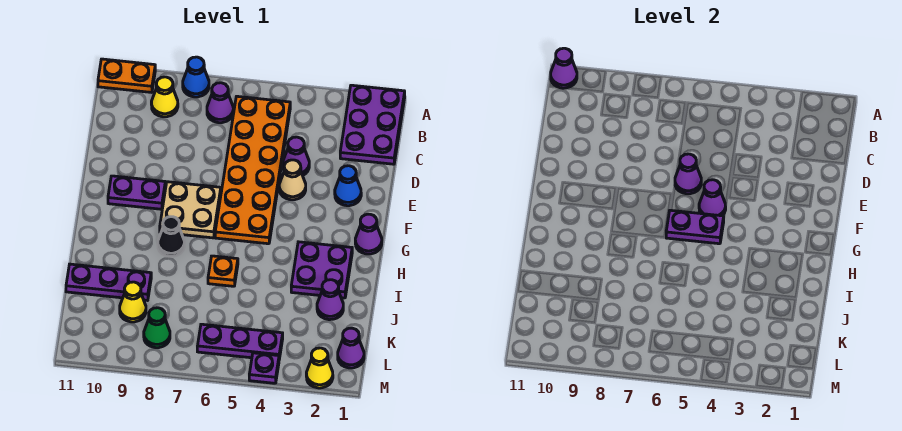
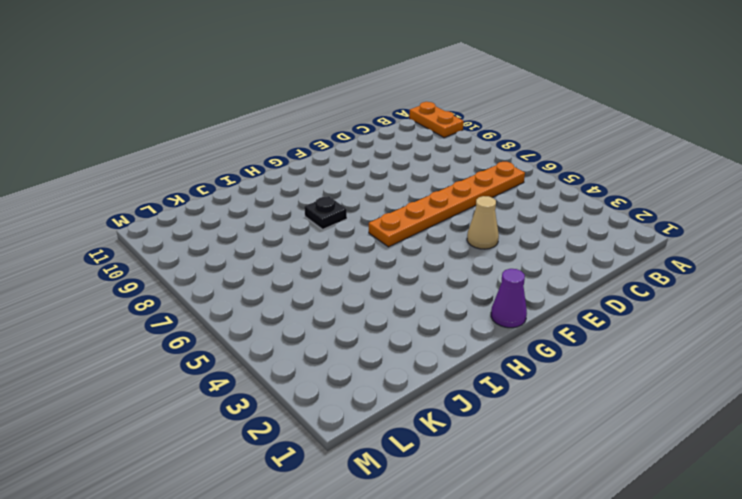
orange plate B6:G6 level 1 -> orange plate B5:G6 level 1
black plate H8 level 1 -> black cone H8 level 1
none -> purple plate A1:C2 level 1
none -> blue cone A8 level 1
none -> purple cone B7 level 1

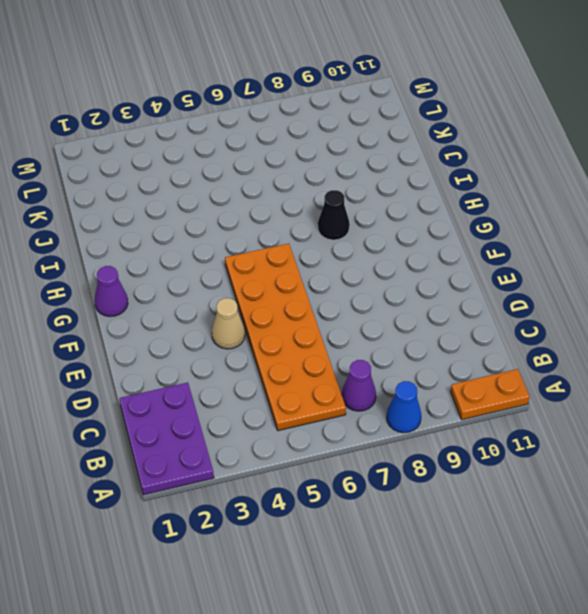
none -> yellow cone B9 level 1
none -> purple cone D4 level 1
none -> blue cone E2 level 1

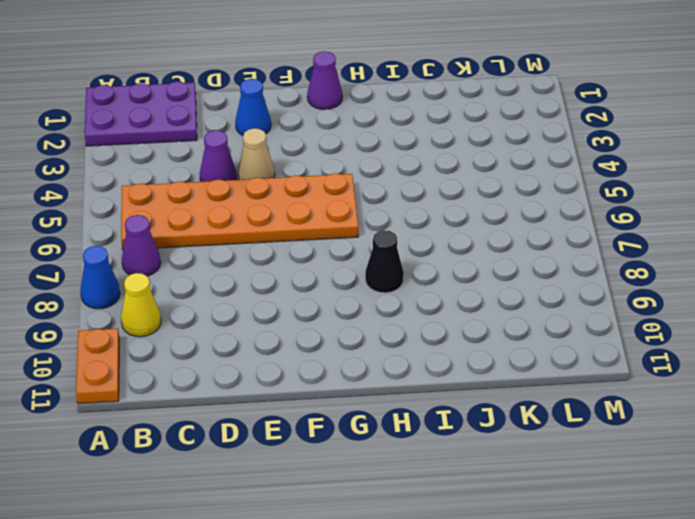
none -> tan plate F7:G8 level 1
none -> purple plate F9:F10 level 1
none -> purple plate H2:I3 level 1

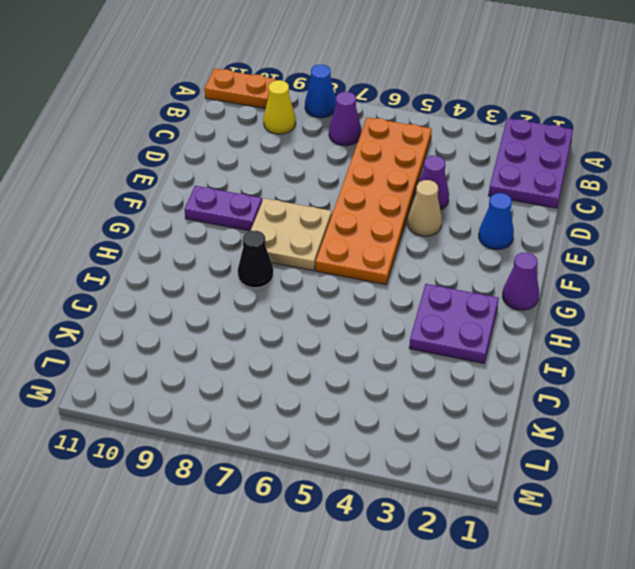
none -> orange plate I6 level 1
none -> purple cone J2 level 1
none -> purple plate J9:J11 level 1

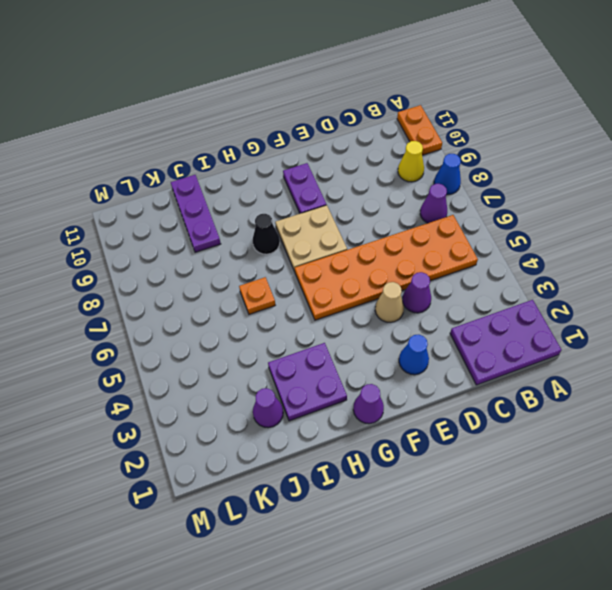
none -> yellow cone K9 level 1
none -> purple cone L1 level 1
none -> purple plate L4:L6 level 1

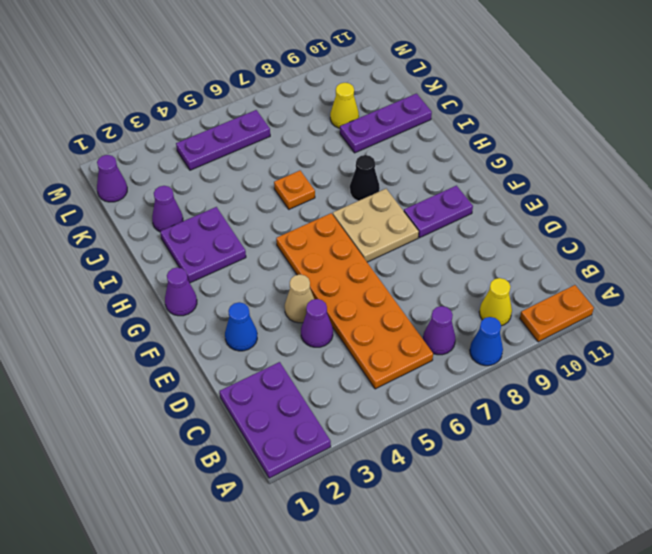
none -> green cone L8 level 1
none -> yellow cone M2 level 1
none -> purple plate M4 level 1

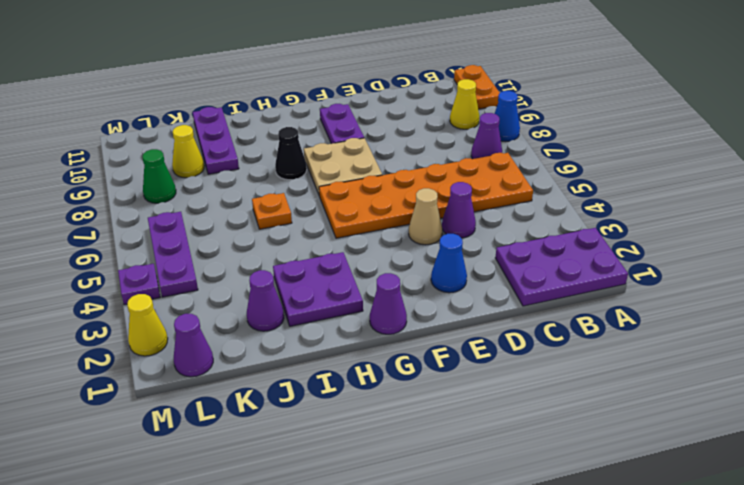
none -> purple cone A11 level 2
none -> purple cone E6 level 2
none -> purple cone F5 level 2

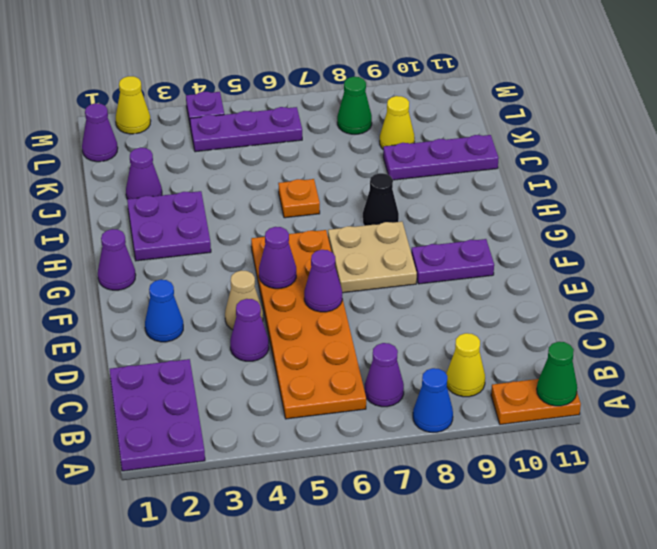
green cone A11 level 2 -> purple cone A11 level 2
none -> purple plate G5:G6 level 2

